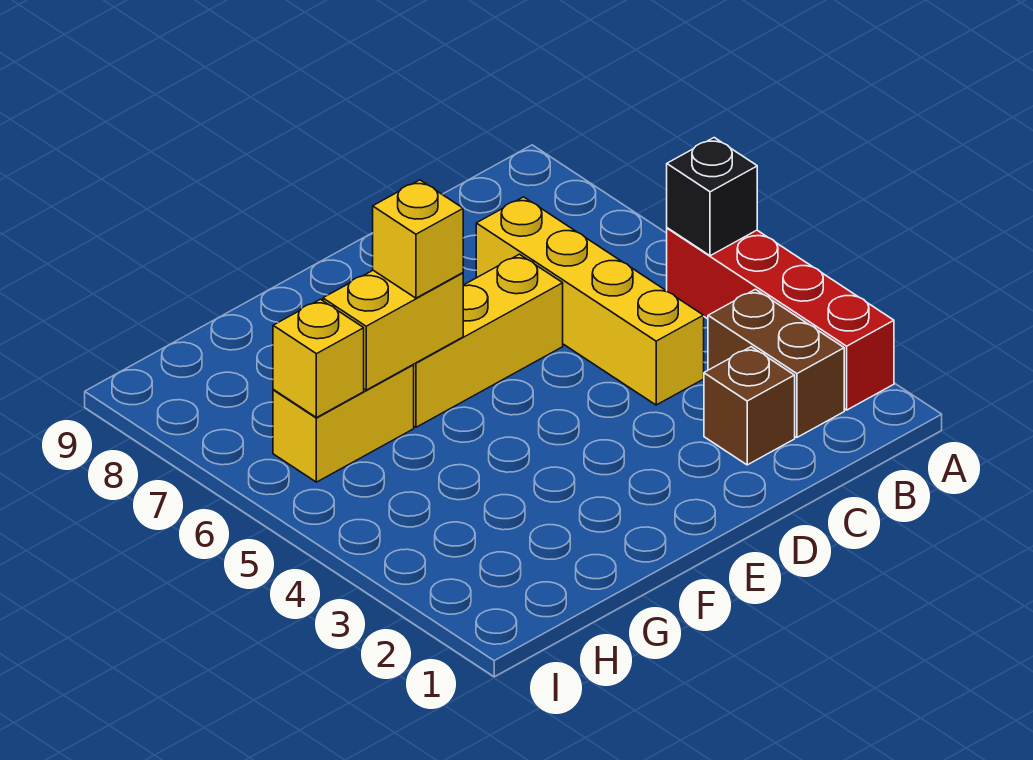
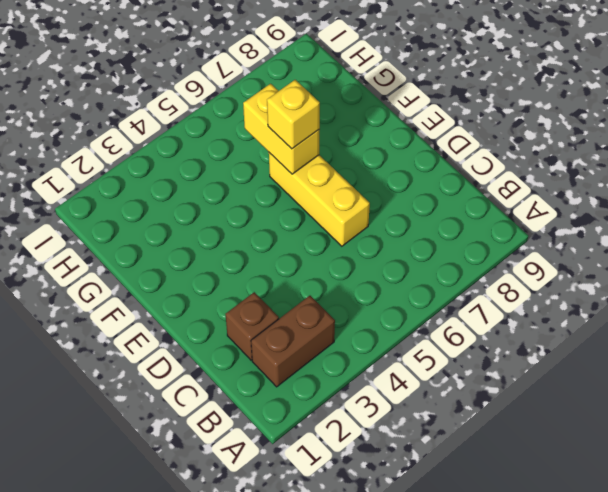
none -> red brick A2:A5 level 1
none -> yellow brick C4:C7 level 1

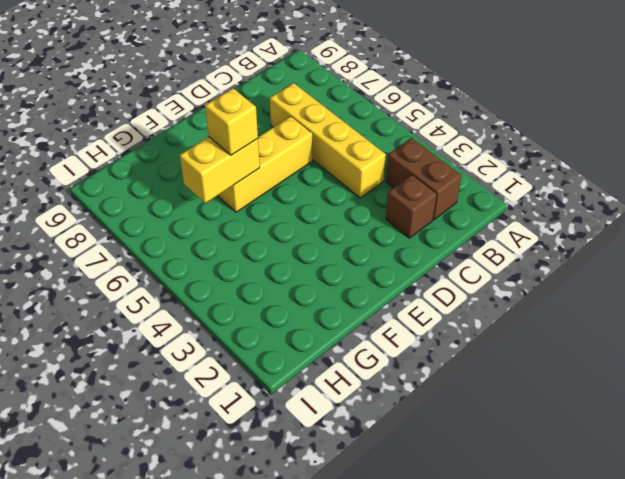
none -> red brick A2:A5 level 1
none -> yellow brick G6:H6 level 1

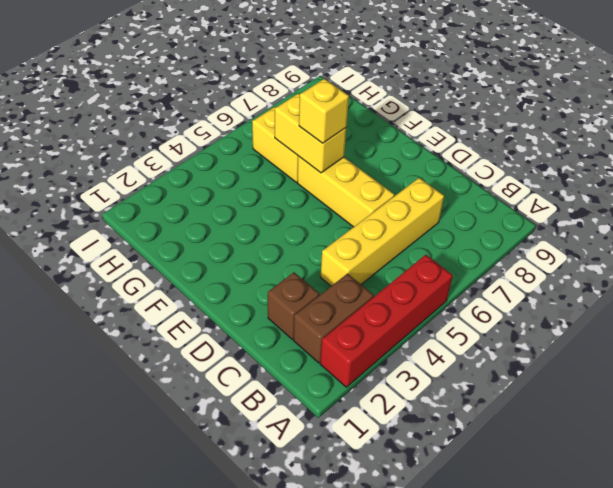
none -> black brick A5 level 2
none -> yellow brick H6 level 2

